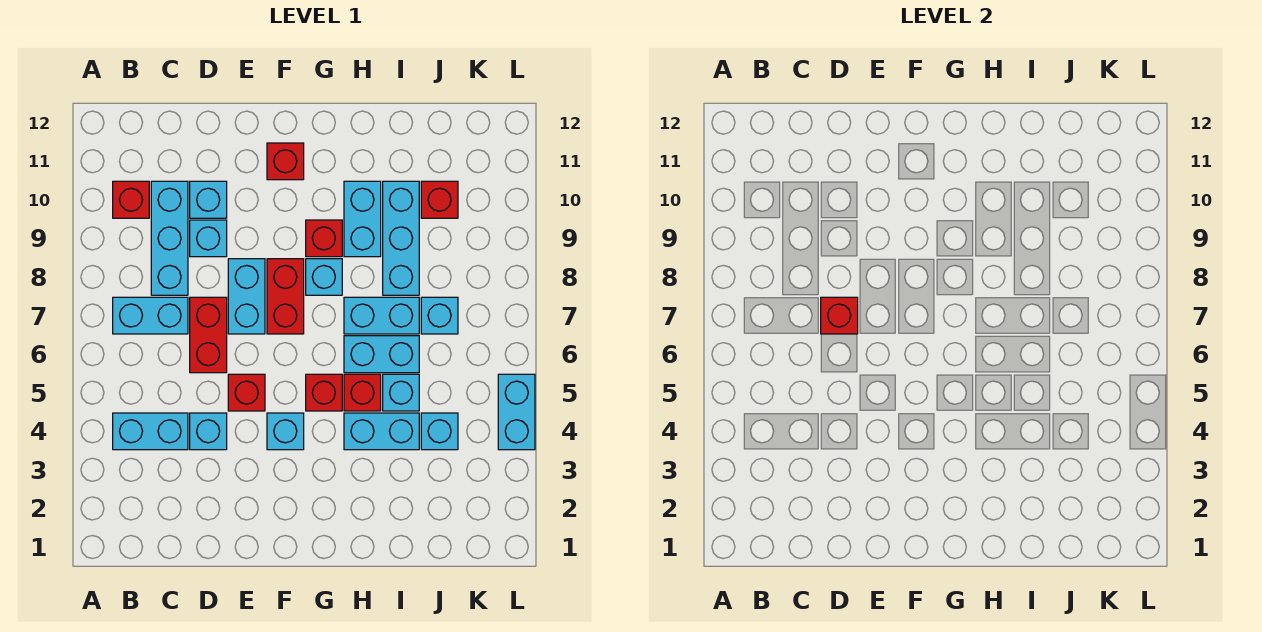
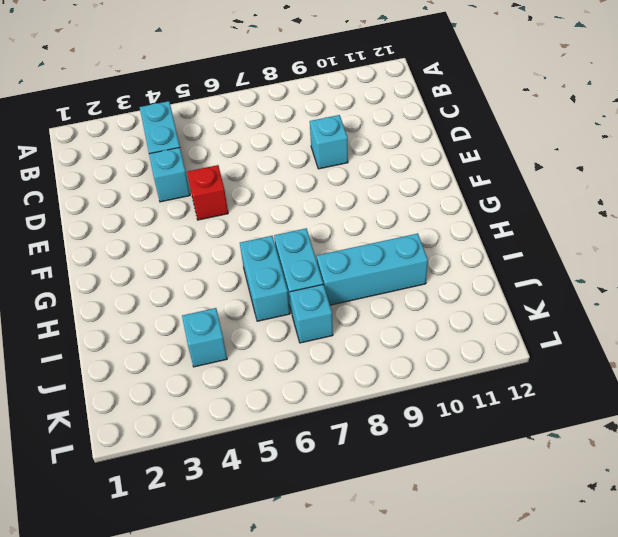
none -> cyan brick B7:C7 level 1
none -> red brick B10 level 1
none -> cyan brick C8:C10 level 1

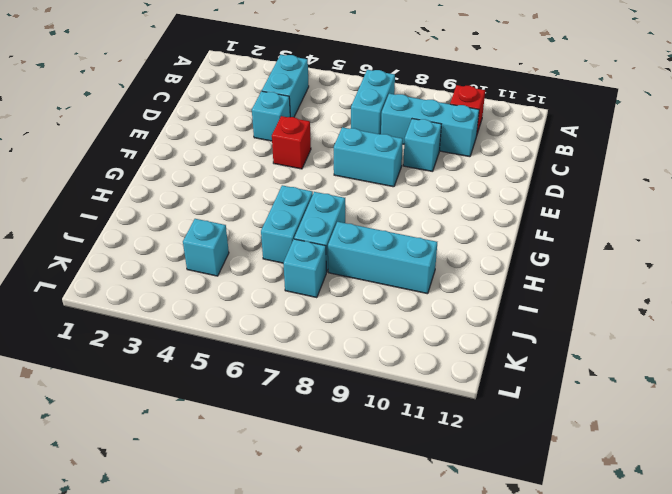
none -> red brick D6:D7 level 1
none -> cyan brick D10 level 1
none -> cyan brick F4 level 1

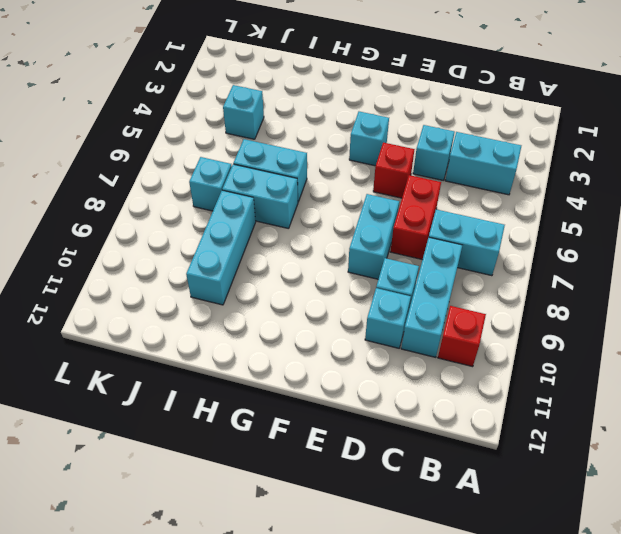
none -> red brick F7:F8 level 1
none -> red brick F11 level 1
none -> red brick G5 level 1

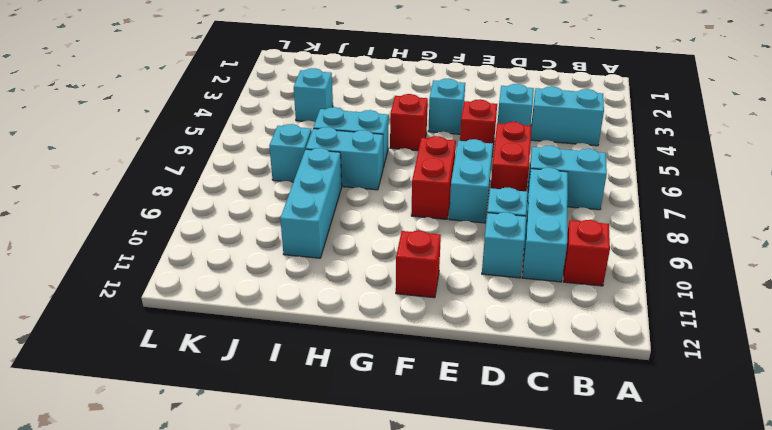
none -> cyan brick G8 level 1
none -> red brick G9 level 1
none -> cyan brick H4:I4 level 1

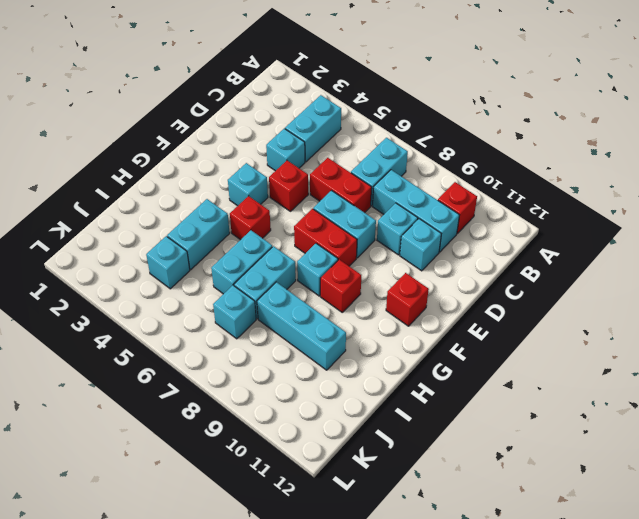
none -> red brick H5 level 1
none -> cyan brick H9:H10 level 1
none -> cyan brick I5 level 1

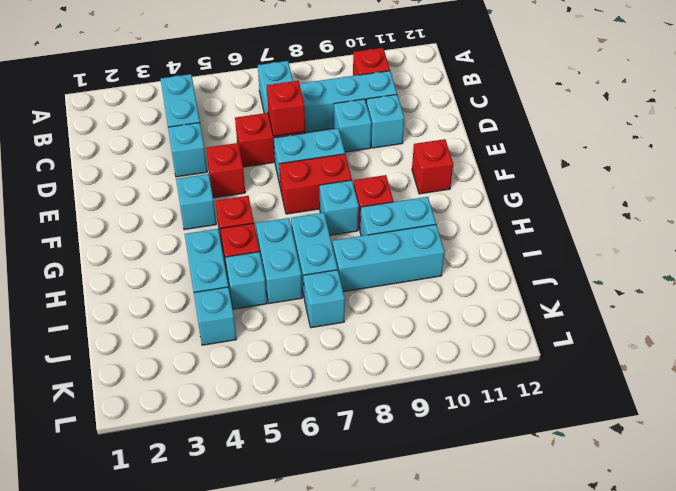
none -> red brick J10 level 1
none -> cyan brick L4:L5 level 1

